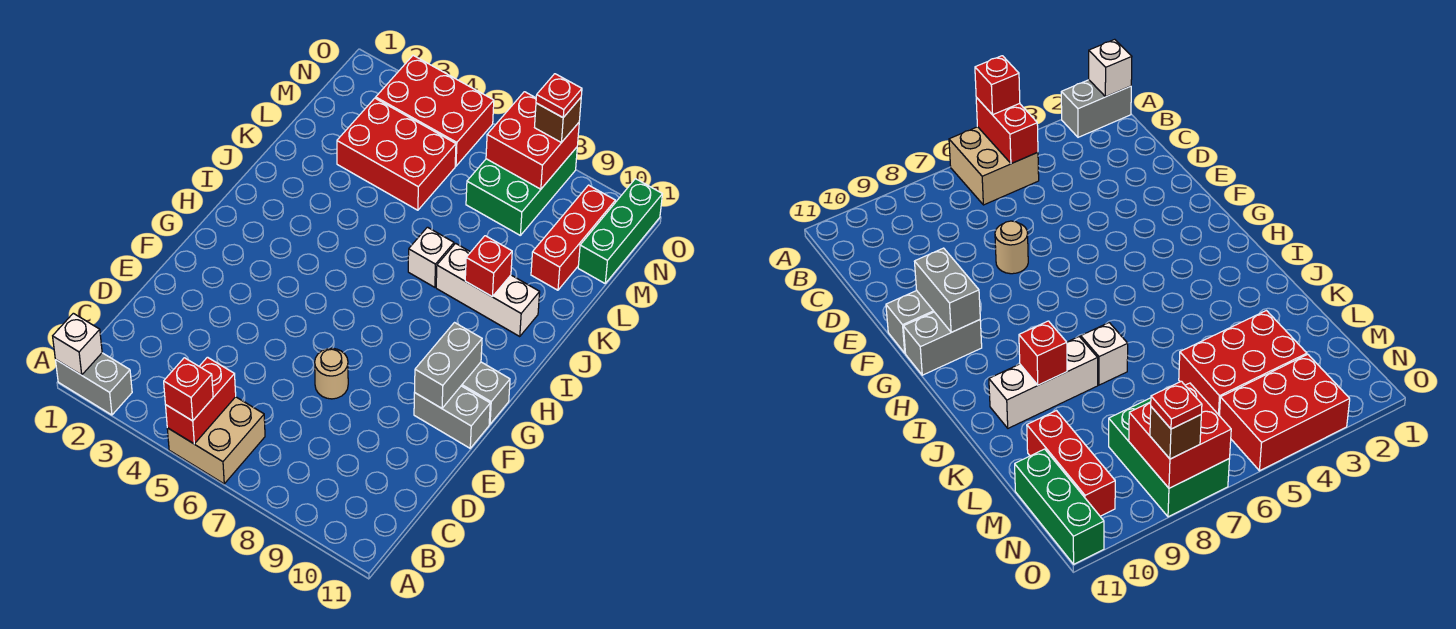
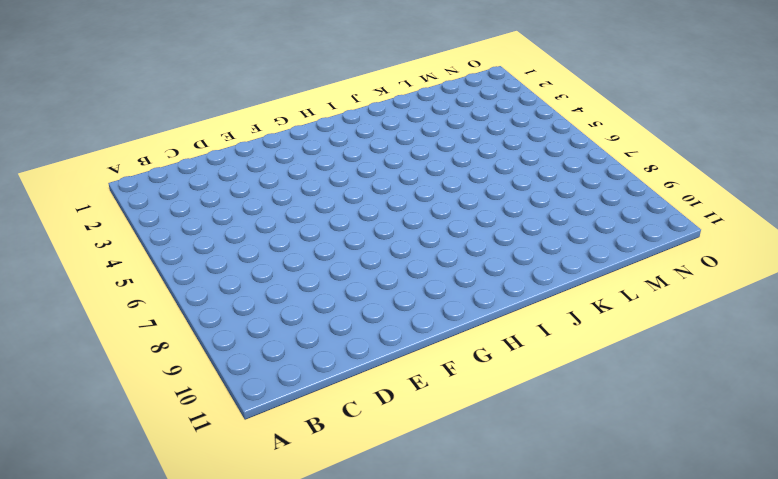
none -> grey brick A1:A2 level 1
none -> tan brick A5:B6 level 1
none -> tan round brick E7 level 1

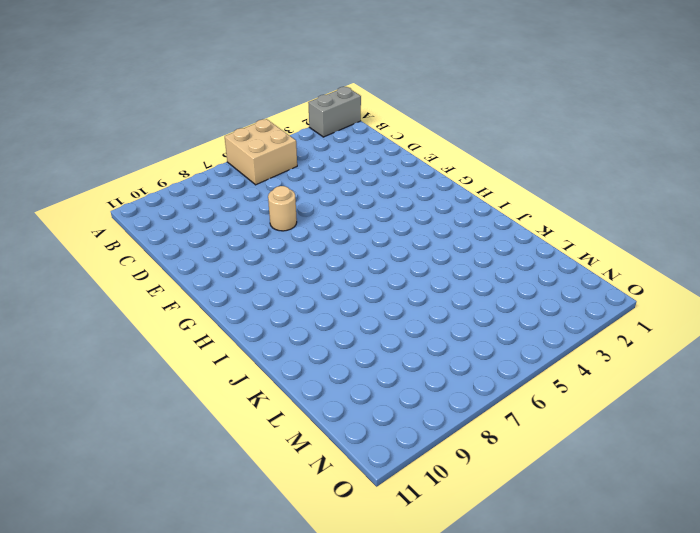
none -> grey brick F10:F11 level 1
none -> grey brick G10:G11 level 1
none -> white brick J7 level 1

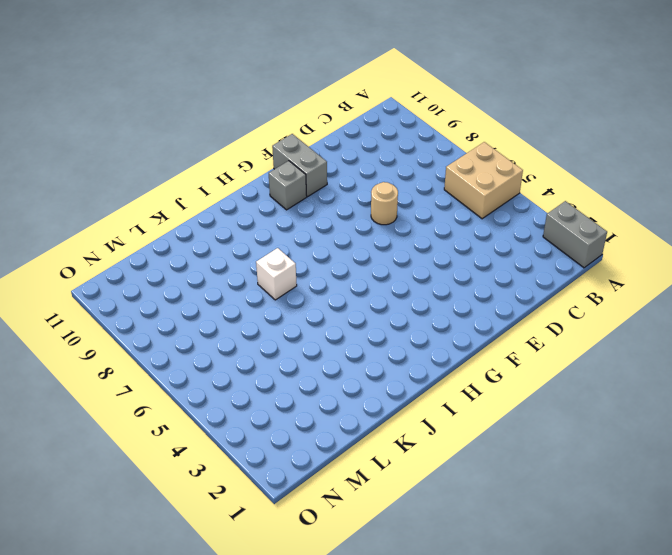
grey brick G10 level 1 -> grey brick G10:G11 level 1
none -> white brick J8:J10 level 1
none -> red brick L3:M5 level 1
none -> red brick L10:N10 level 1

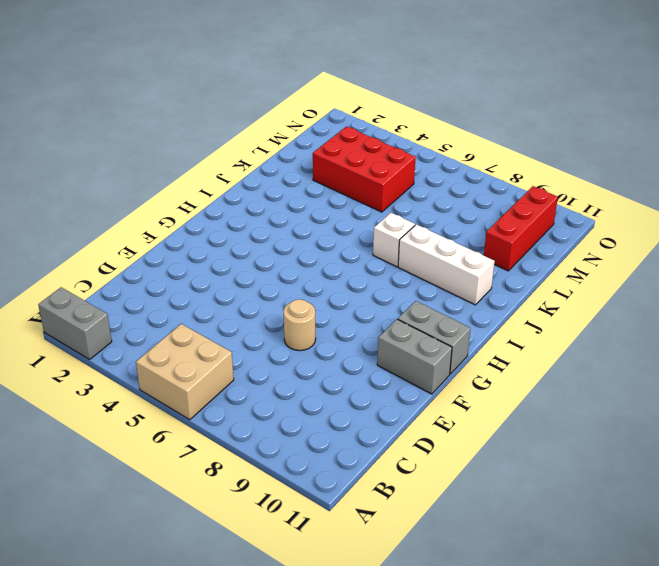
none -> green brick M7:O8 level 1
none -> green brick M11:O11 level 1
none -> red brick N3:O5 level 1

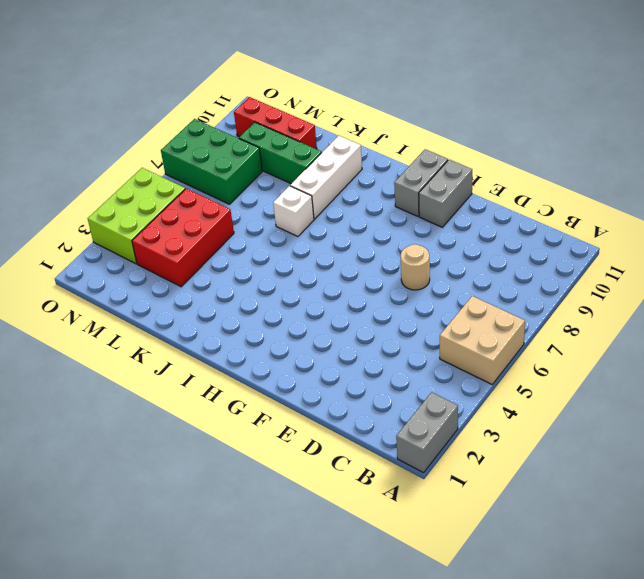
green brick K9:M9 level 1 -> green brick M11:O11 level 1
lime brick N3:O5 level 1 -> red brick N3:O5 level 1
none -> white brick A1 level 2
none -> red brick A5:B5 level 2
none -> grey brick F10:G10 level 2

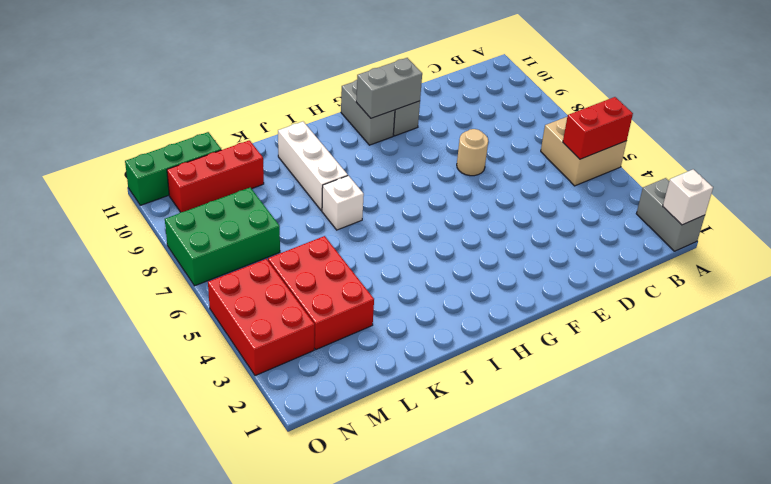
none -> red brick J9 level 2
none -> red brick N7:O8 level 2
none -> red brick A5 level 3

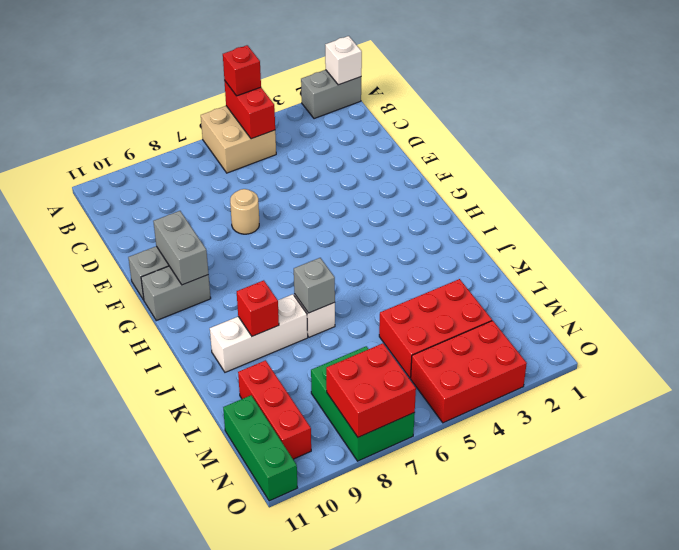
grey brick J7 level 2 -> none
none -> brown brick O8 level 3
none -> red plate O8 level 4

